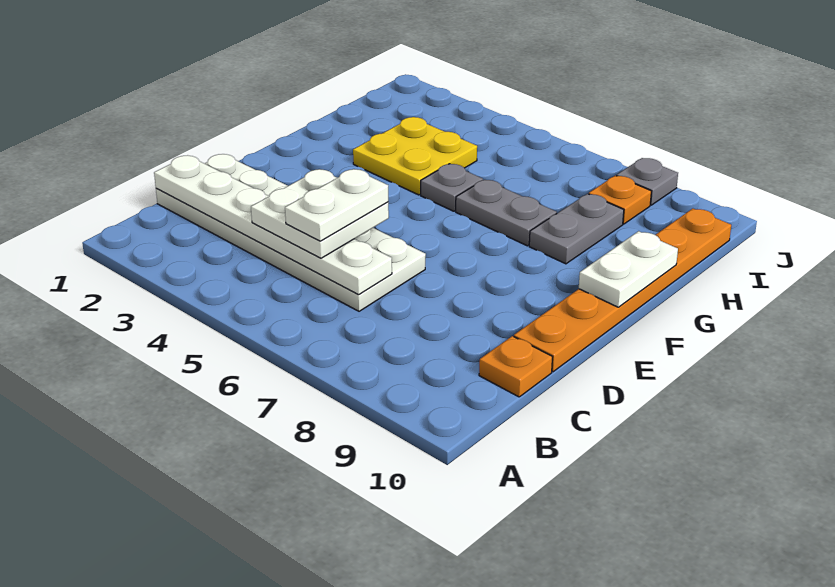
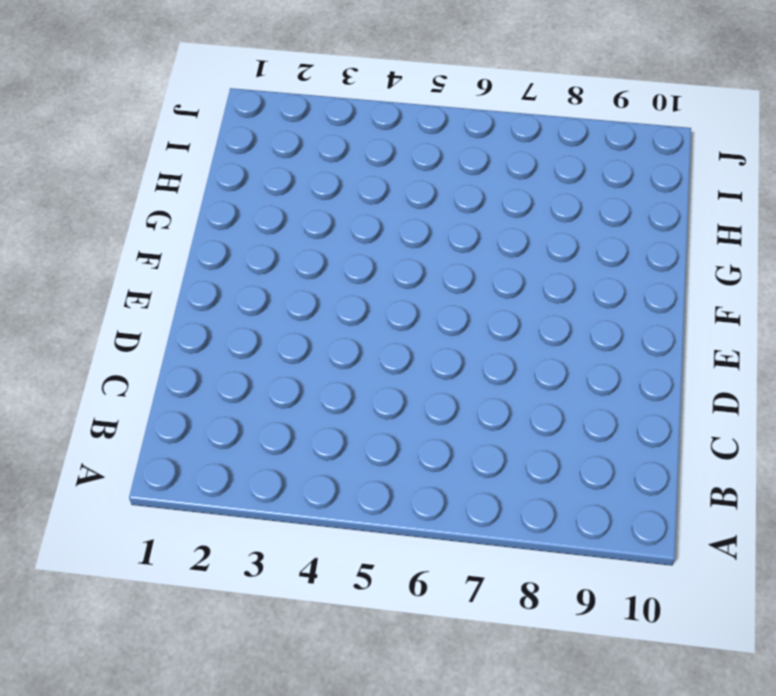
none -> white plate C1:D6 level 1
none -> orange plate C10 level 1
none -> orange plate D10:I10 level 1

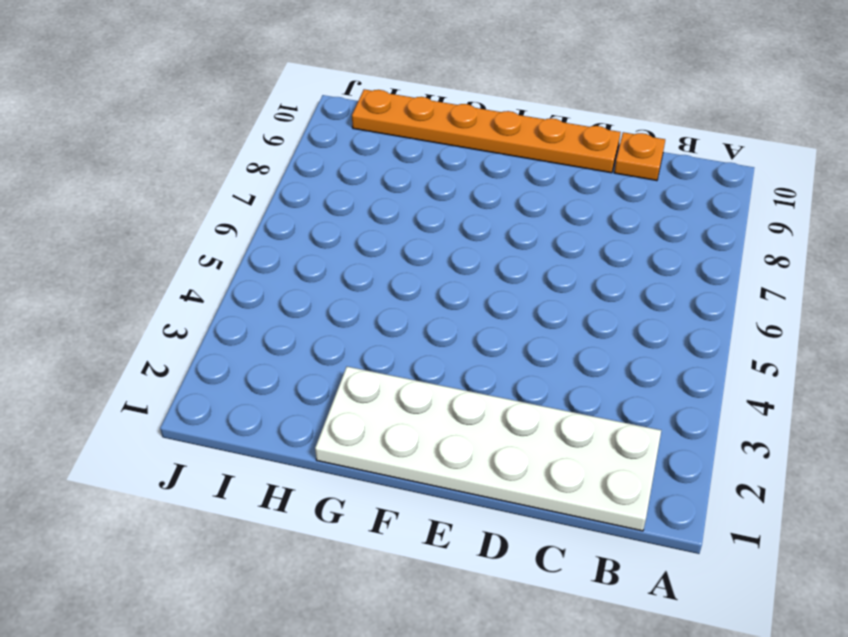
white plate B1:G2 level 1 -> white plate C1:D6 level 1
none -> yellow plate G3:H4 level 1
none -> grey plate G5 level 1
none -> grey plate G6:G7 level 1

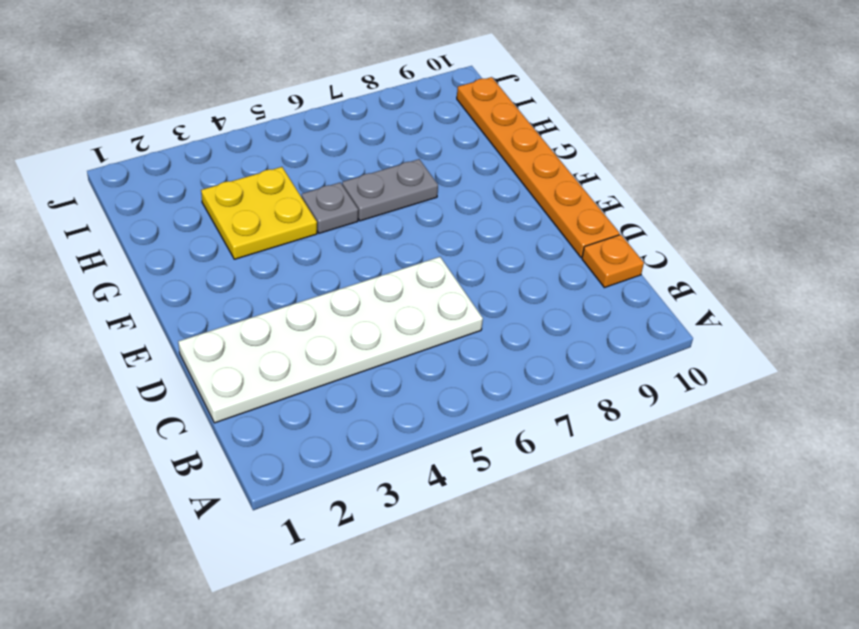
none -> grey plate G8:H8 level 1
none -> orange plate I8 level 1
none -> grey plate J8 level 1

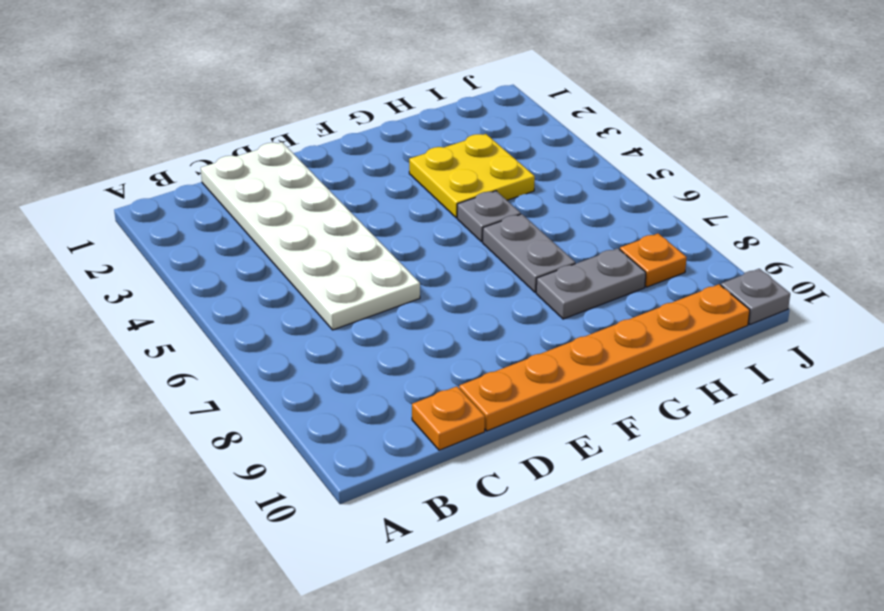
grey plate J10 level 1 -> grey plate J8 level 1
none -> white plate C1:C6 level 2
none -> white plate F10:G10 level 2
none -> white plate C4:D5 level 3

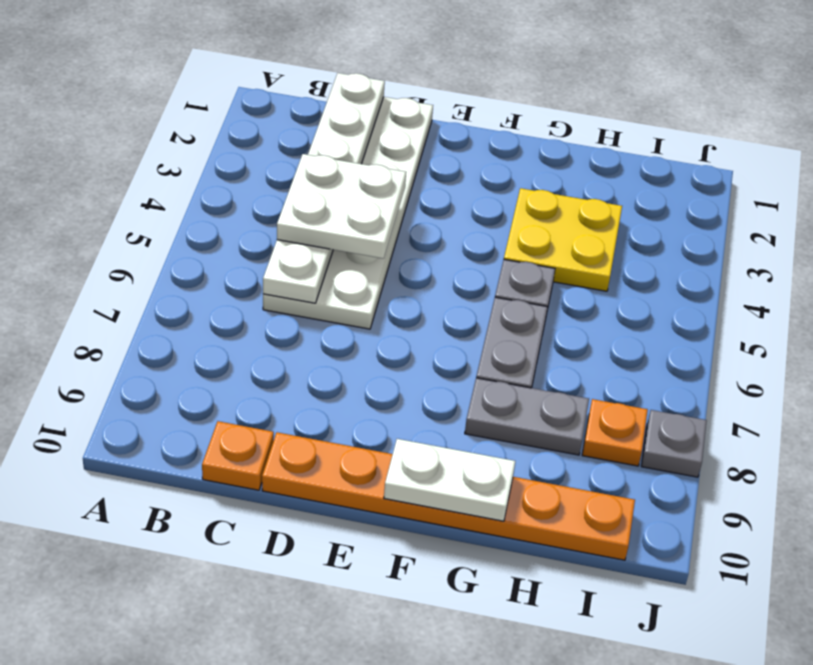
none -> white plate C5:D5 level 4

